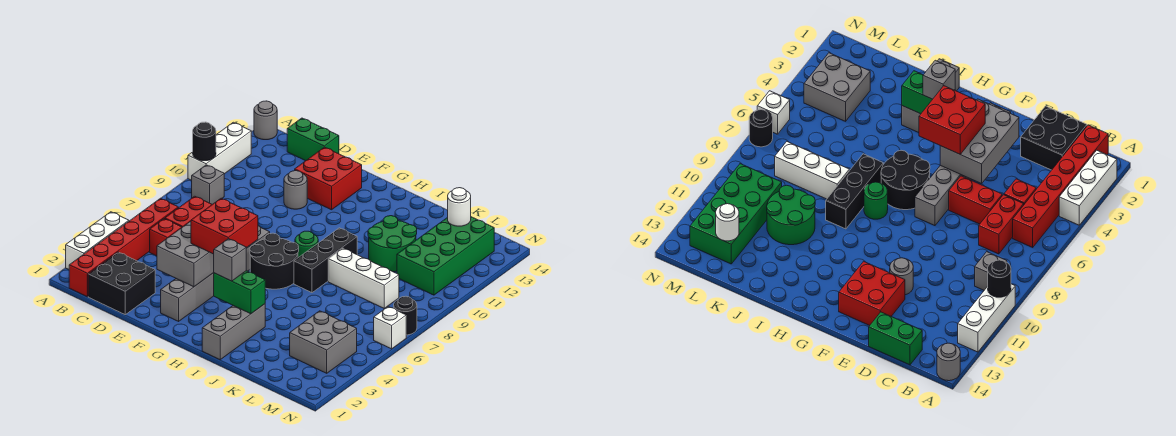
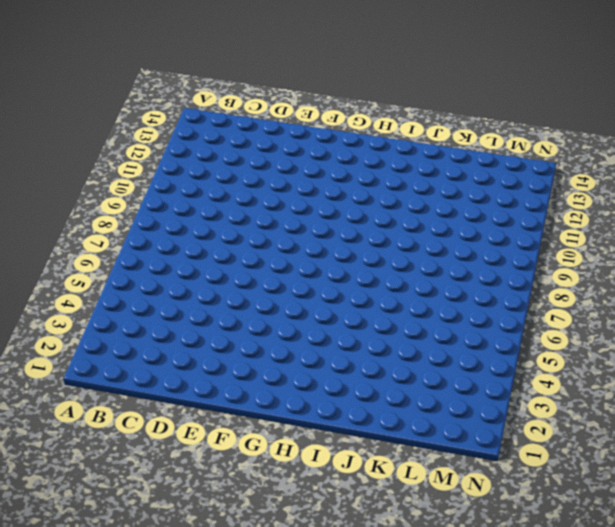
none -> white brick A2:A4 level 1
none -> white brick A10:A12 level 1
none -> grey round brick A14 level 1

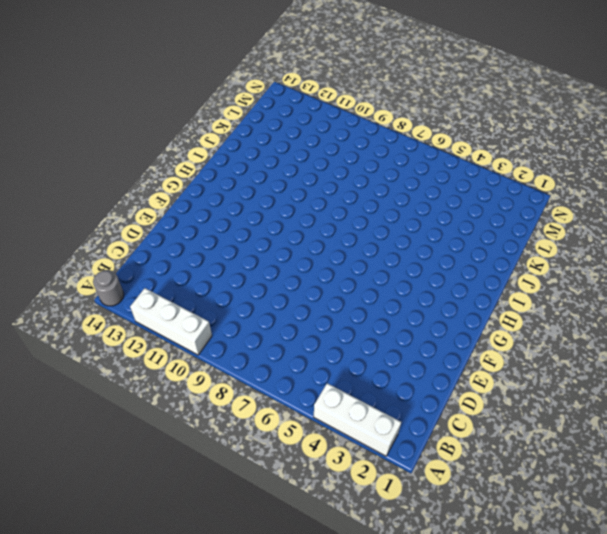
none -> red brick B1:B6 level 1
none -> grey brick B9 level 1
none -> black brick C1:D2 level 1

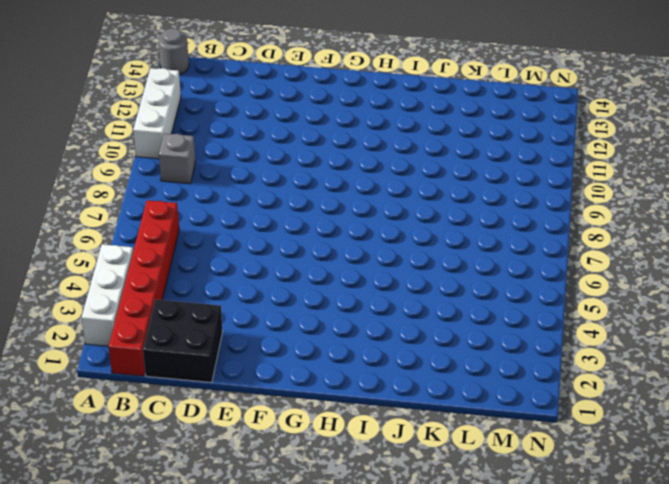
none -> red brick C5 level 1
none -> red brick C6:C7 level 1
none -> green brick C14:D14 level 1

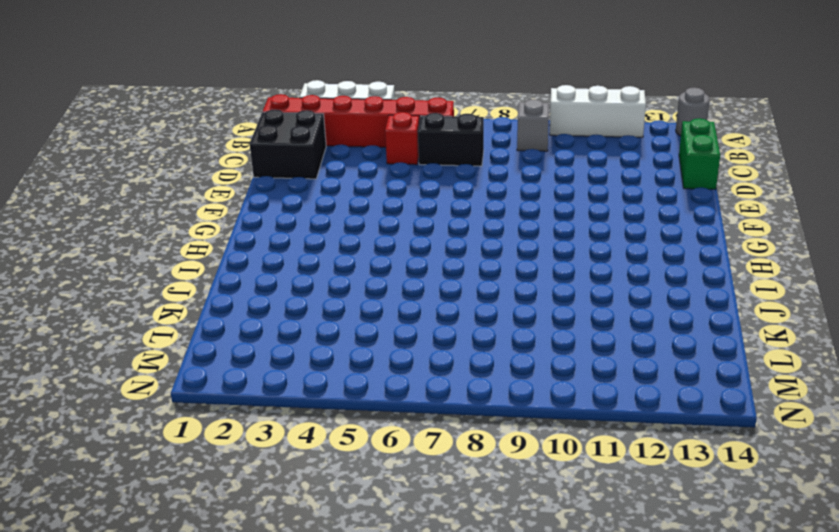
black brick C6:C7 level 1 -> red brick C6:C7 level 1
none -> red brick D6:E6 level 1
none -> grey round brick E11 level 1
none -> red brick E12:F13 level 1

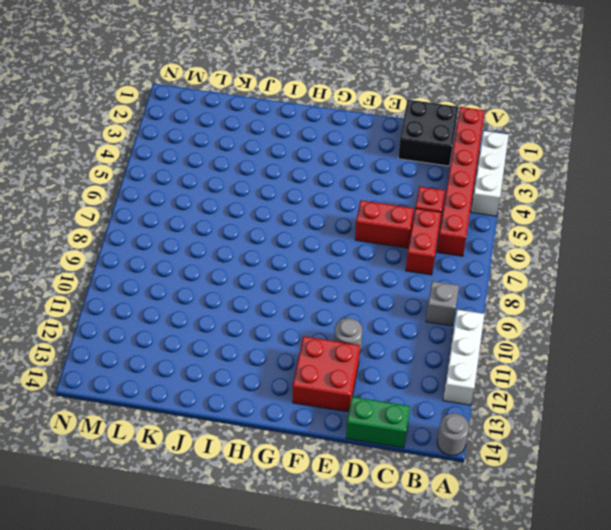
none -> grey brick F2:F7 level 1
none -> black round brick G6:H7 level 1
none -> green round brick H8 level 1

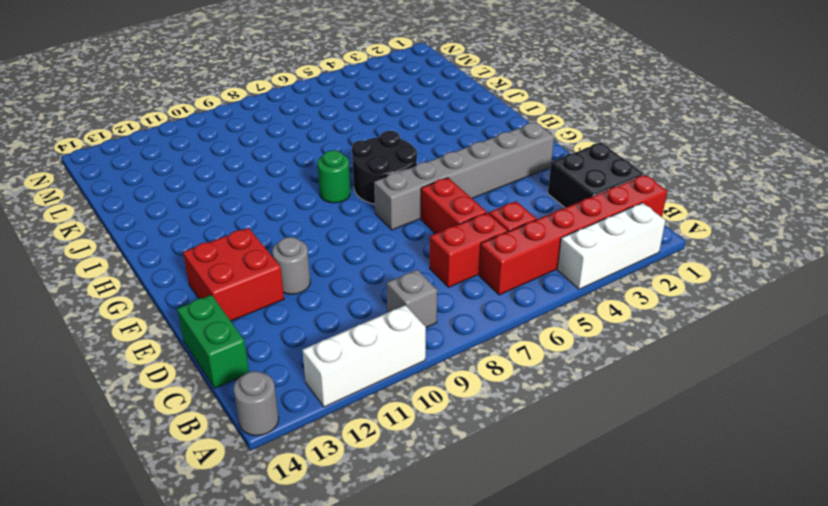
none -> grey brick I1:I3 level 1
none -> black brick I7:I9 level 1
none -> white brick J8:L8 level 1

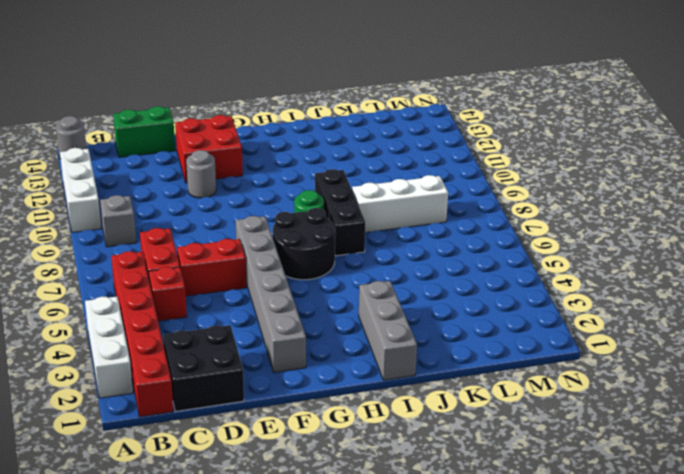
none -> green round brick J10:K11 level 1
none -> grey brick L3:M4 level 1
none -> green brick L10:M13 level 1

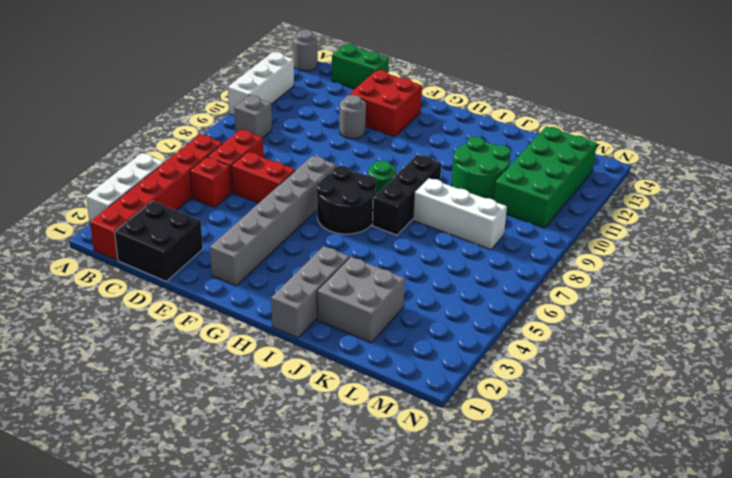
grey brick J2:K3 level 1 -> grey brick L3:M4 level 1
none -> white brick N6 level 1
none -> black round brick N7 level 1
none -> black round brick A10 level 2

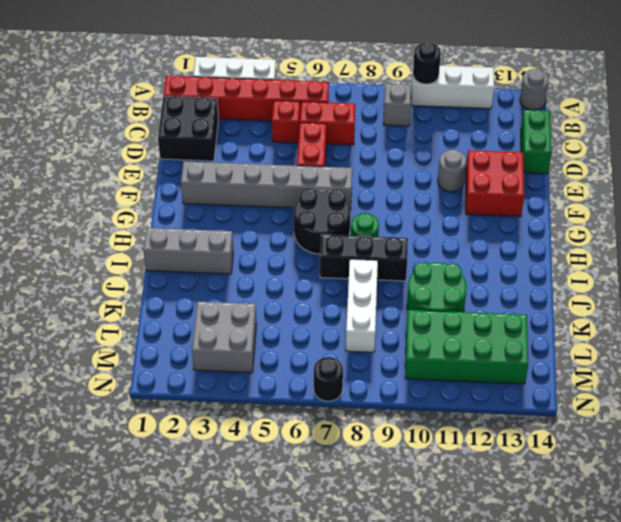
none -> white brick N6 level 1
none -> grey brick E3:F5 level 2
none -> green brick H3:I3 level 2

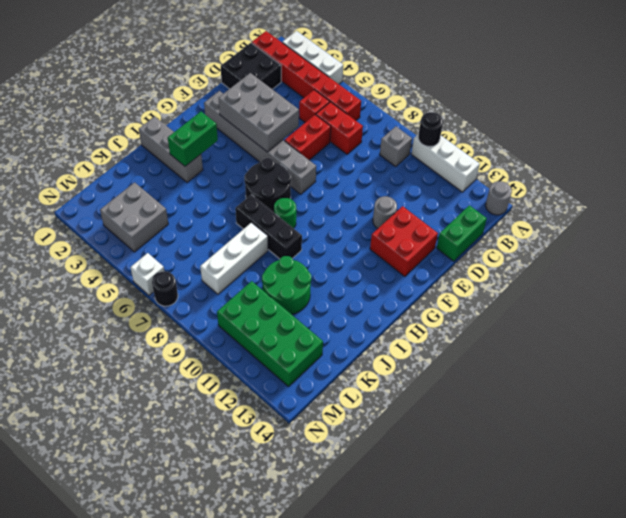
none -> white round brick L13 level 2
none -> red brick F4:G5 level 3
none -> grey brick H3 level 3

